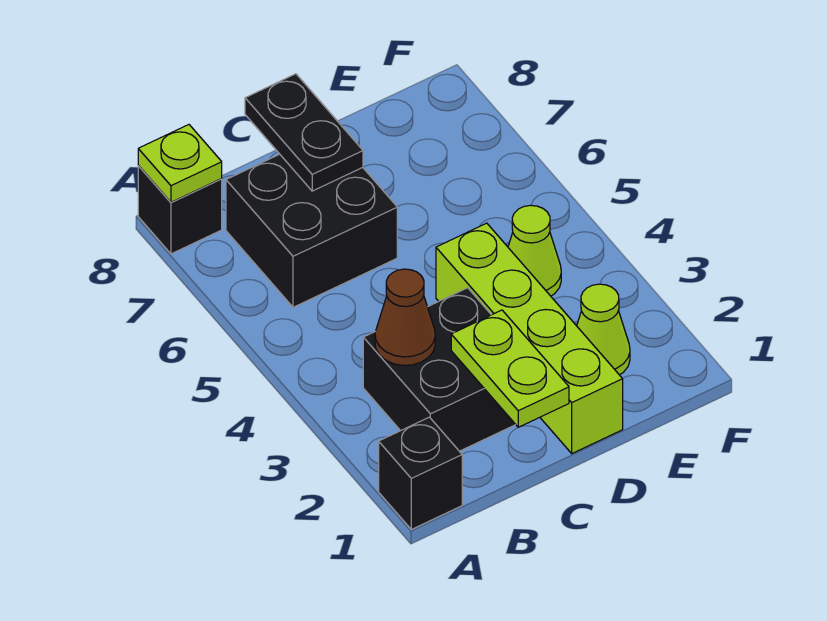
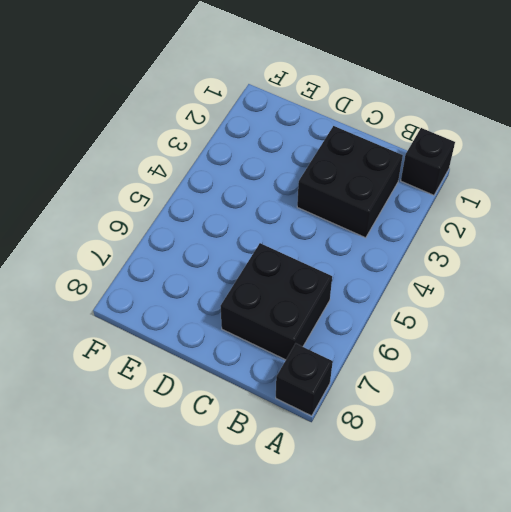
none -> lime brick D1:D4 level 1
none -> lime cone E2 level 1

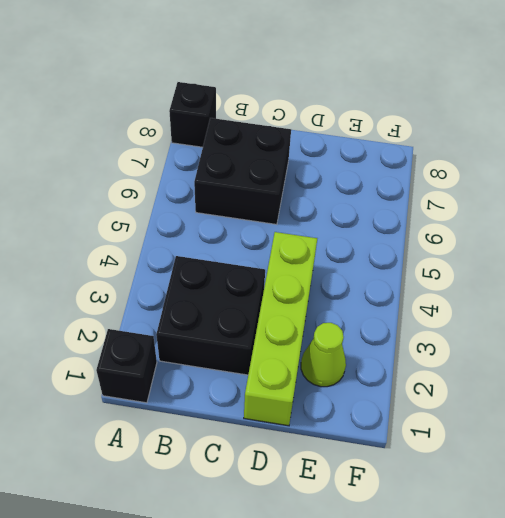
none -> lime cone E4 level 1
none -> lime plate A8 level 2

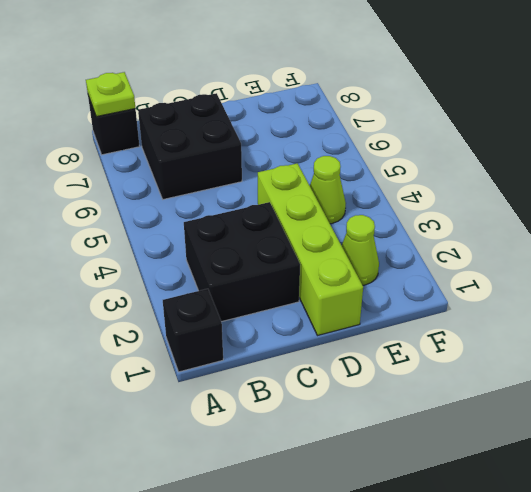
none -> brown cone B3 level 2
none -> lime plate C1:C2 level 2

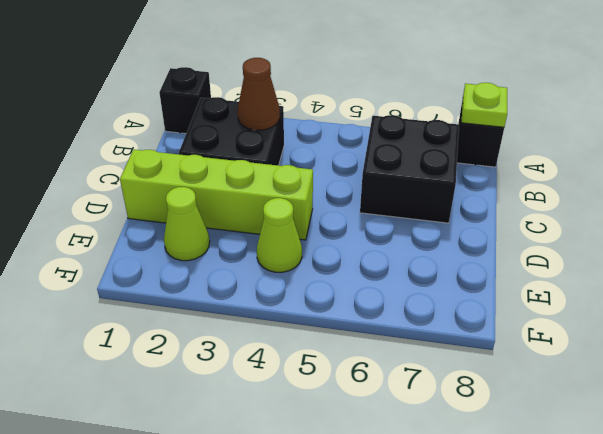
none -> lime plate C1:C2 level 2
none -> black plate C7:C8 level 2

